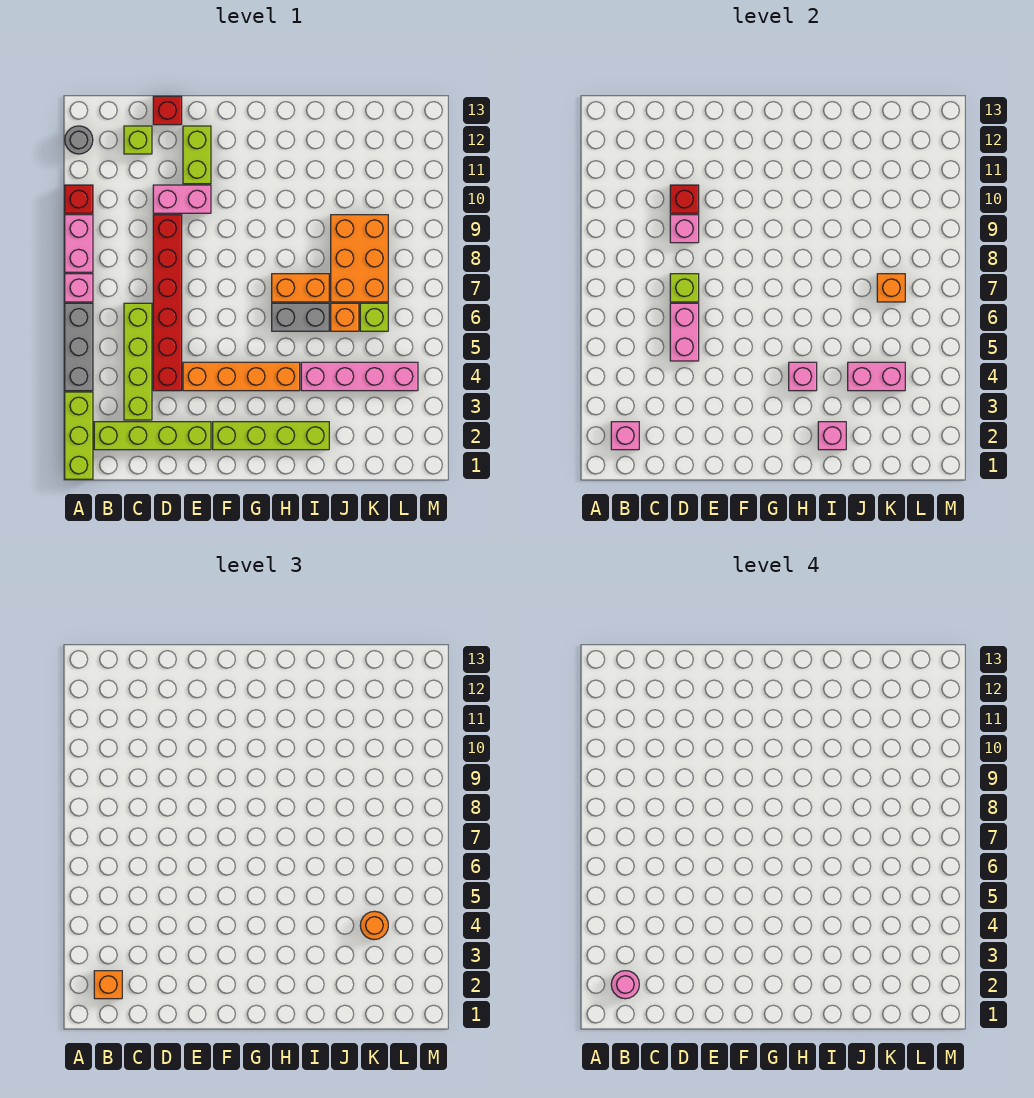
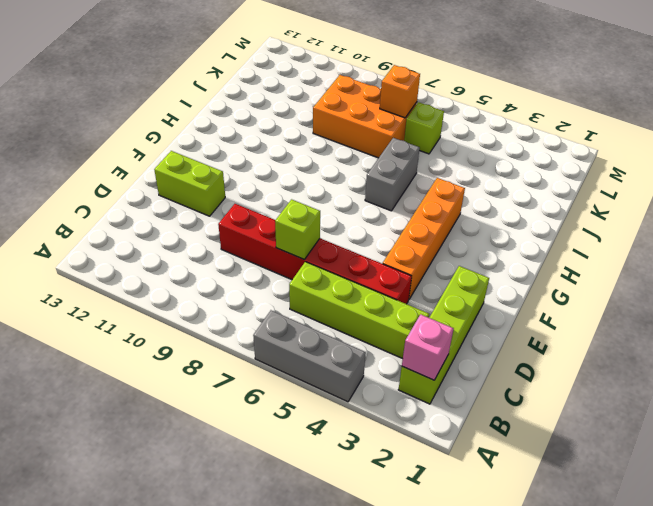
none -> lime brick A1:A3 level 1
none -> pink brick A7 level 1
none -> pink brick A8:A9 level 1
none -> red brick A10 level 1

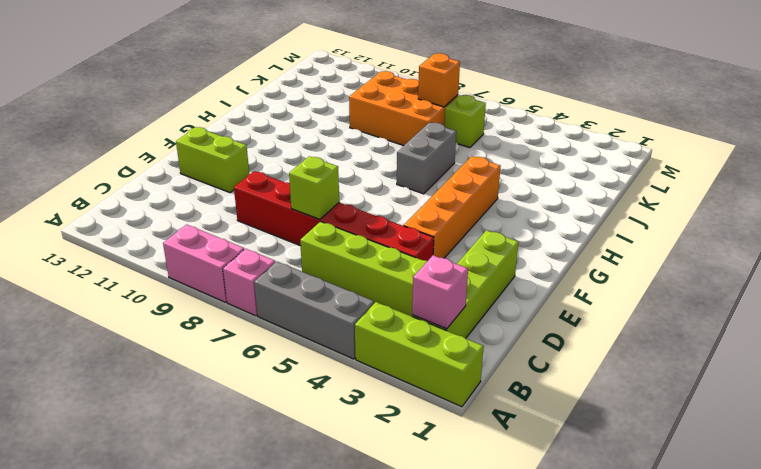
none -> red brick A10 level 1
none -> grey round brick A12 level 1
none -> lime brick C12 level 1
none -> pink brick D10:E10 level 1

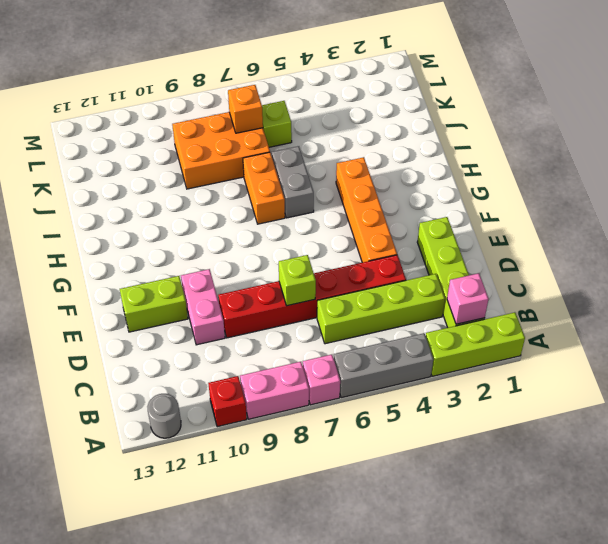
none -> lime brick C12 level 1
none -> red brick D13 level 1
none -> lime brick F2:I2 level 1
none -> pink brick I4:L4 level 1

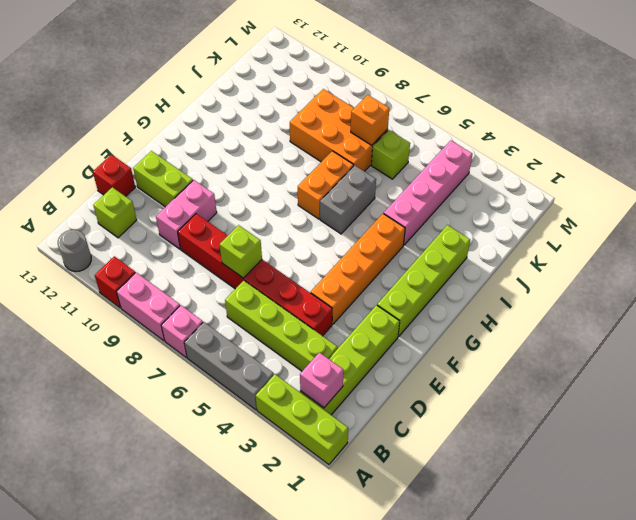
none -> orange brick J6 level 1
none -> pink brick D5:D6 level 2
none -> pink brick D9 level 2
none -> red brick D10 level 2

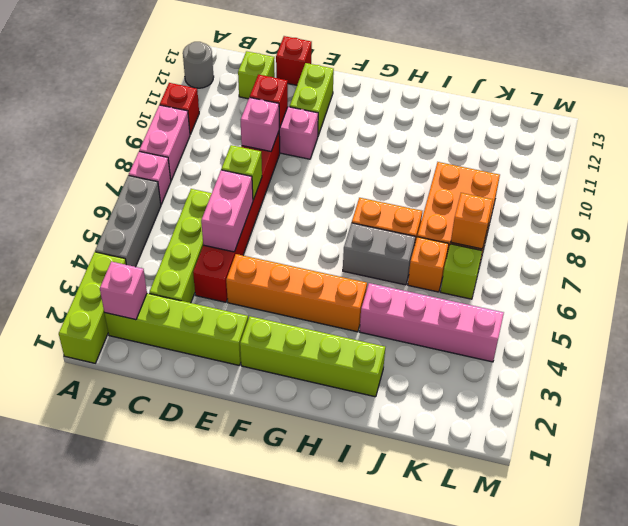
none -> pink brick H4 level 2
none -> pink brick I2 level 2
none -> pink brick J4:K4 level 2
none -> orange brick B2 level 3

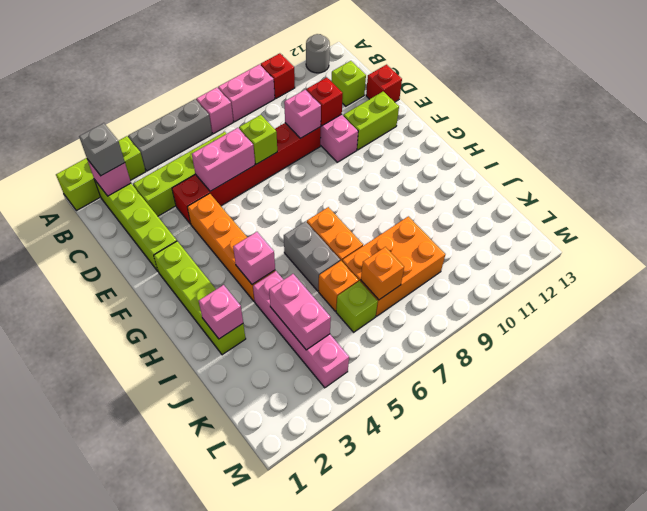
grey brick B2 level 3 -> orange brick B2 level 3
none -> orange round brick K4 level 3
none -> pink round brick B2 level 4

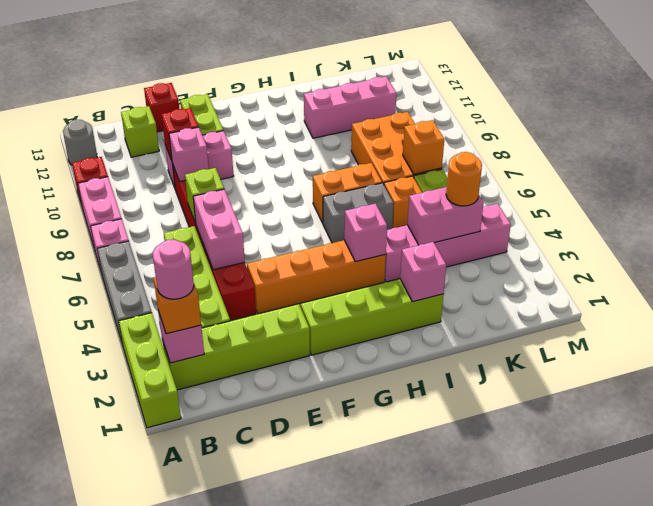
pink brick I11:K11 level 1 -> none

